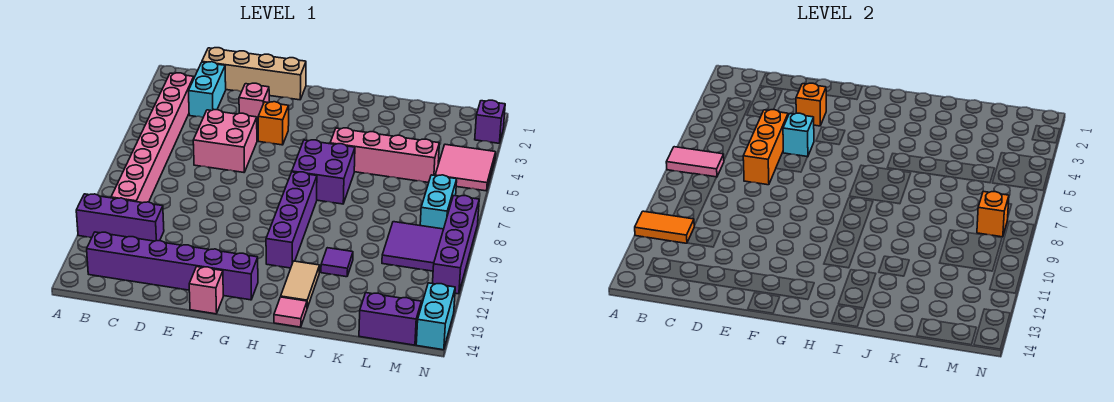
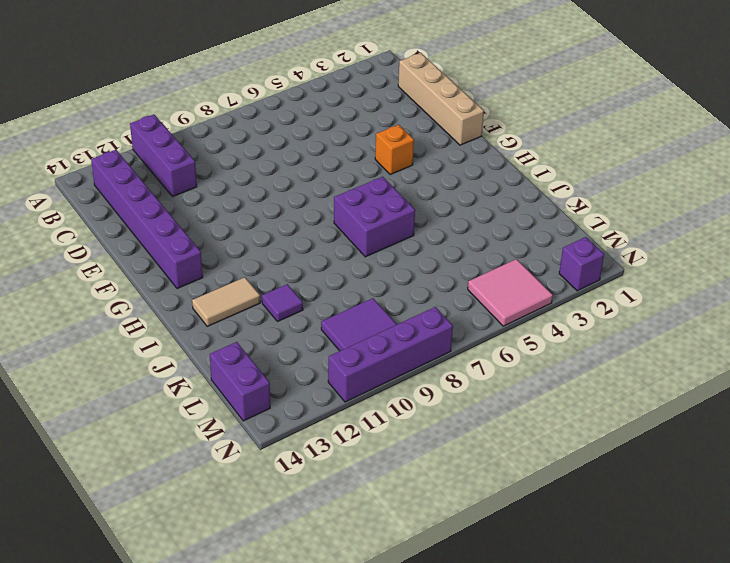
none -> pink brick B3:B10 level 1
none -> cyan brick C2:C3 level 1
none -> pink brick D5:E6 level 1

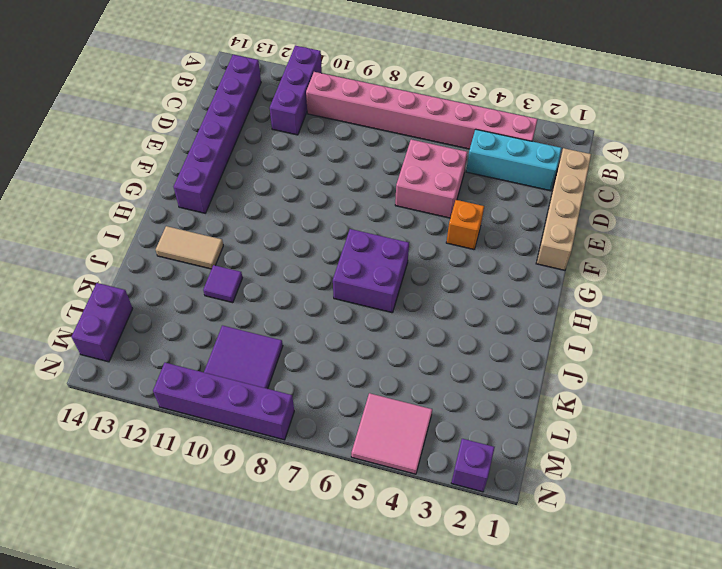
cyan brick C2:C4 level 1 -> cyan brick C2:C3 level 1
none -> pink brick E3 level 1
none -> pink brick F14 level 1
none -> purple brick H8:H11 level 1

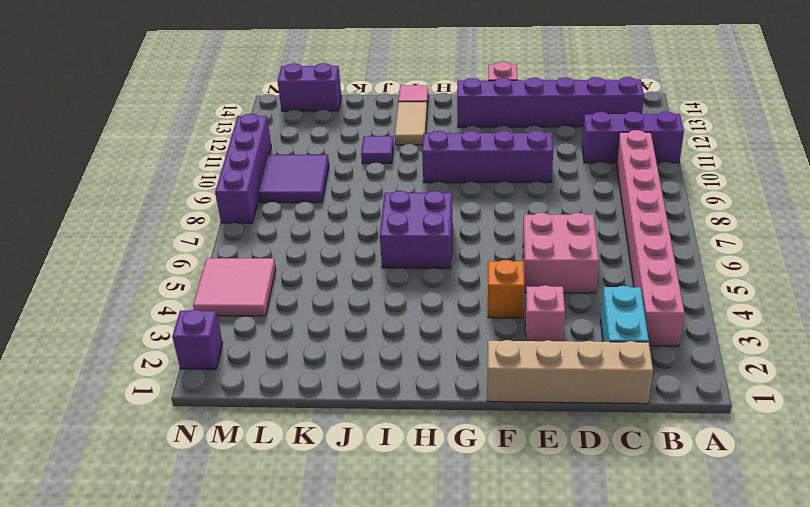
purple brick E10:H10 level 1 -> purple brick H8:H11 level 1
none -> pink brick I5:L5 level 1
none -> cyan brick M7:M8 level 1
none -> cyan brick N13:N14 level 1

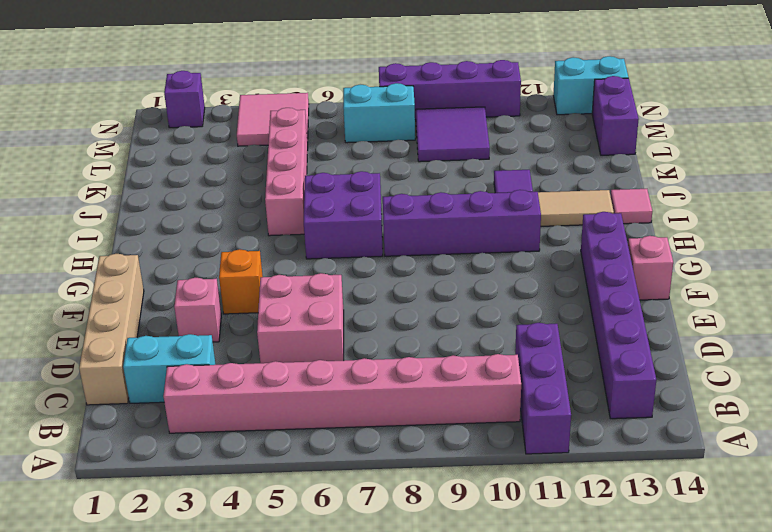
none -> pink tile A7:B7 level 2
none -> orange tile A11:B11 level 2
none -> orange brick D5:D7 level 2

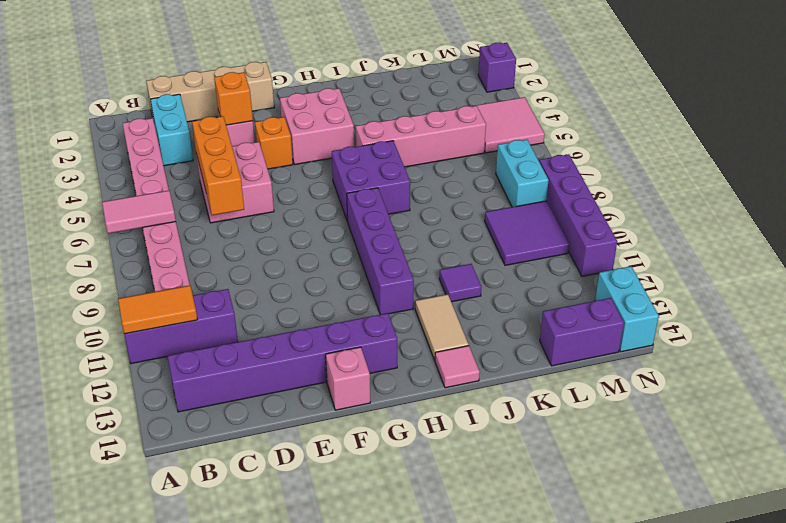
pink brick G3:H4 level 1 -> none
none -> cyan brick E5 level 2
none -> orange brick M8 level 2

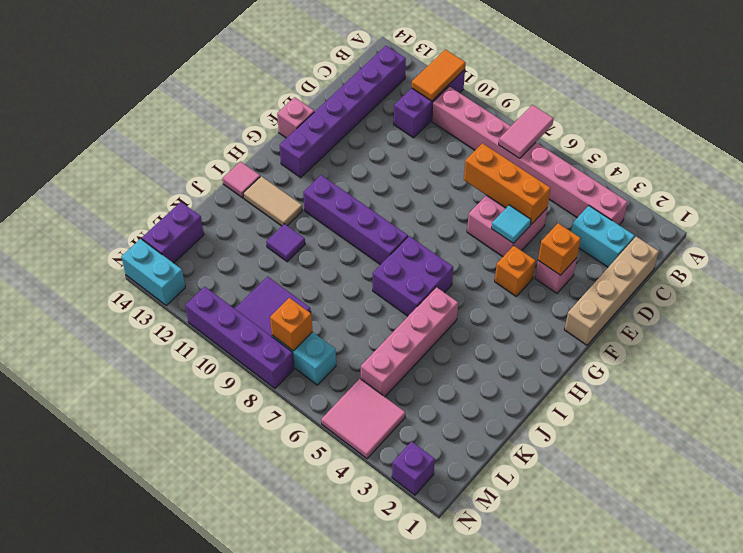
cyan tile E5 level 2 -> cyan brick E5 level 2

